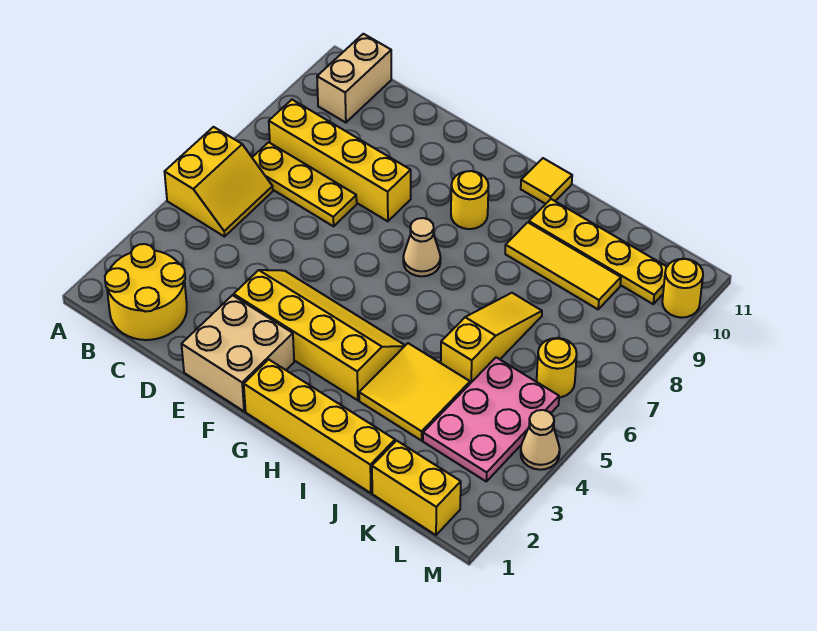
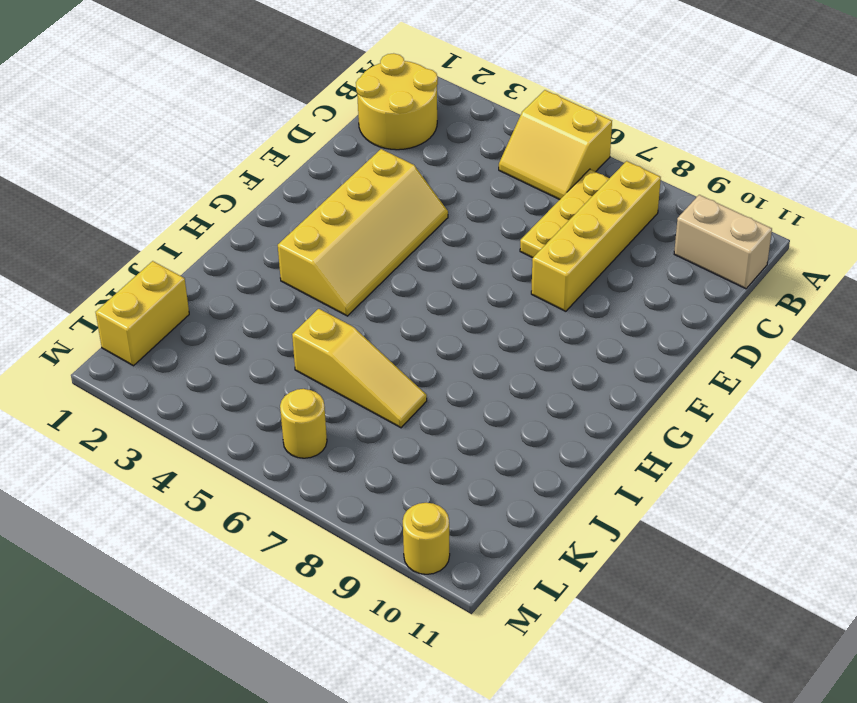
none -> tan brick E1:F2 level 1
none -> yellow brick G1:J1 level 1
none -> tan cone G7 level 1

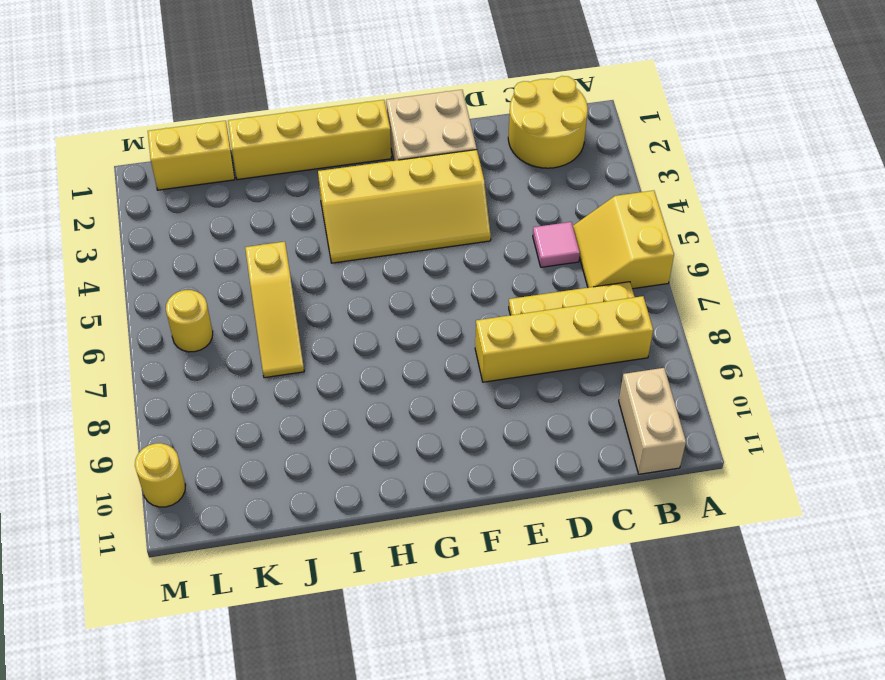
pink tile C5 level 1 -> none
none -> tan cone G7 level 1
none -> yellow round brick G9 level 1
none -> yellow tile H11 level 1

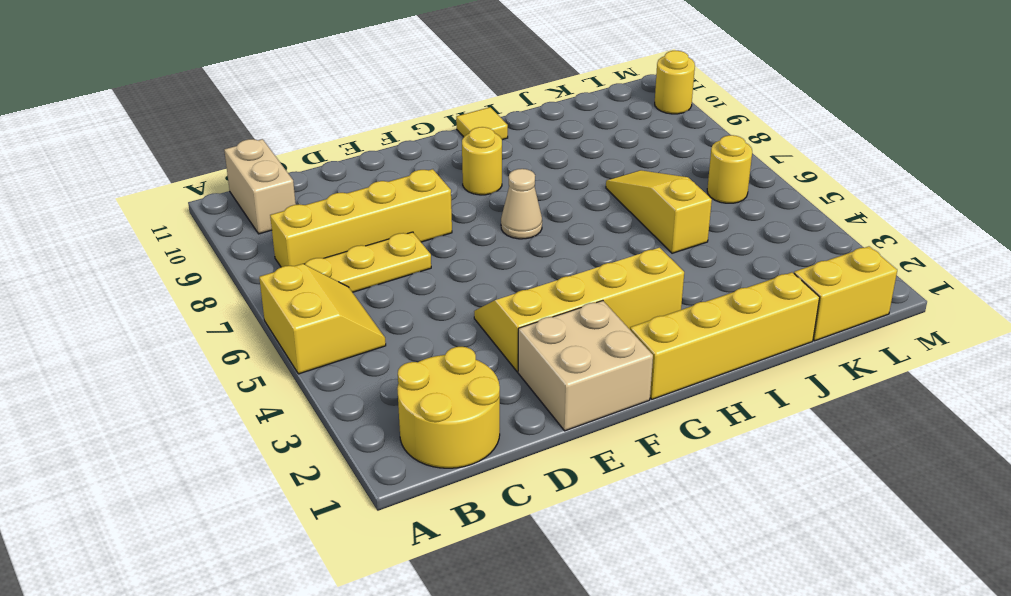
none -> yellow tile I3:J4 level 1
none -> yellow tile I9:K9 level 1
none -> yellow plate I10:L10 level 1

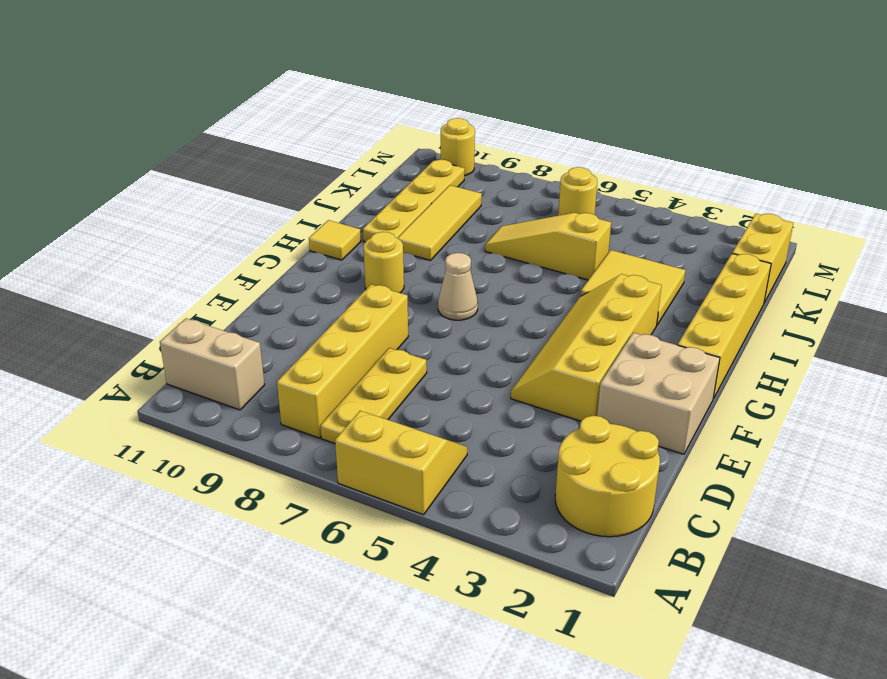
none -> pink plate K3:L5 level 1
none -> tan cone M4 level 1

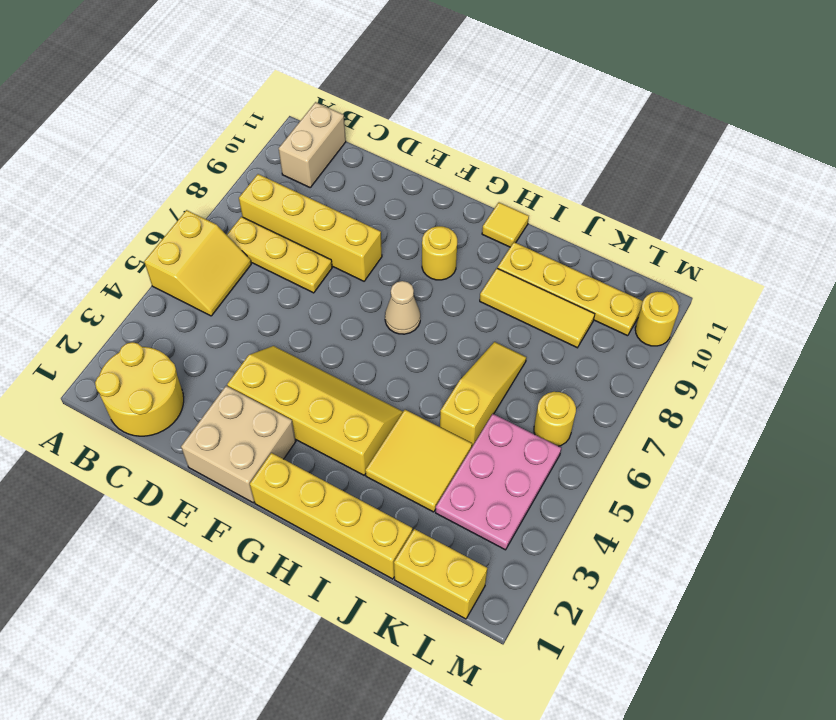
none -> tan cone M4 level 1

